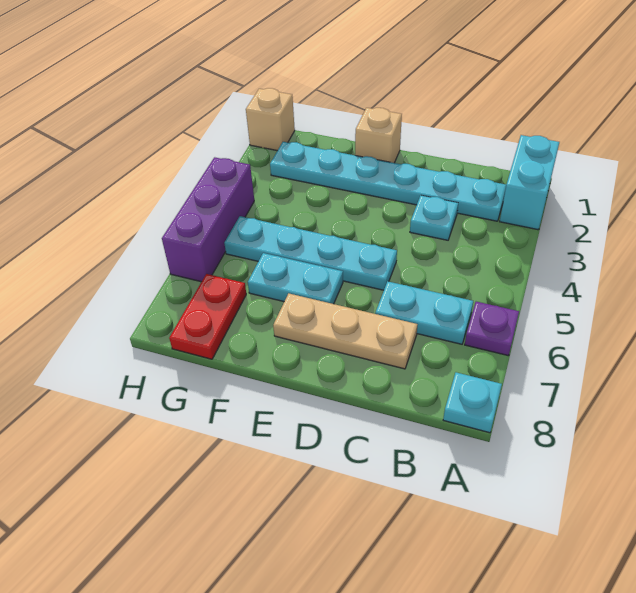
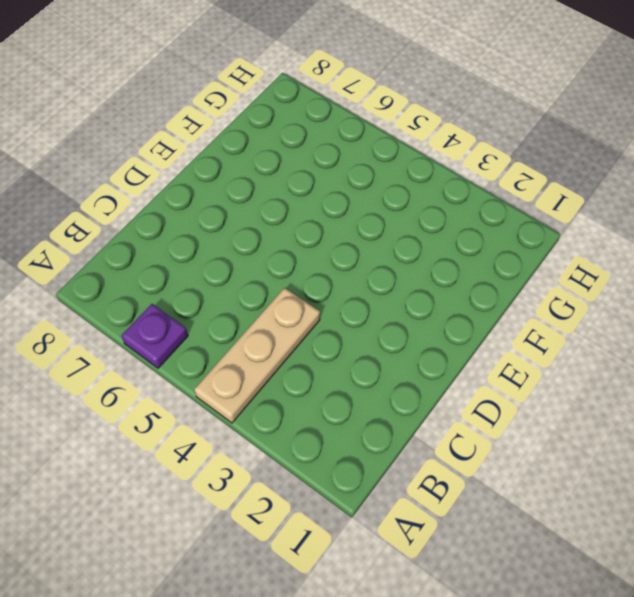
tan plate A4:C4 level 1 -> tan plate C7:E7 level 1
none -> cyan brick A1:A2 level 1
none -> cyan plate A8 level 1
none -> cyan plate B2:G2 level 1

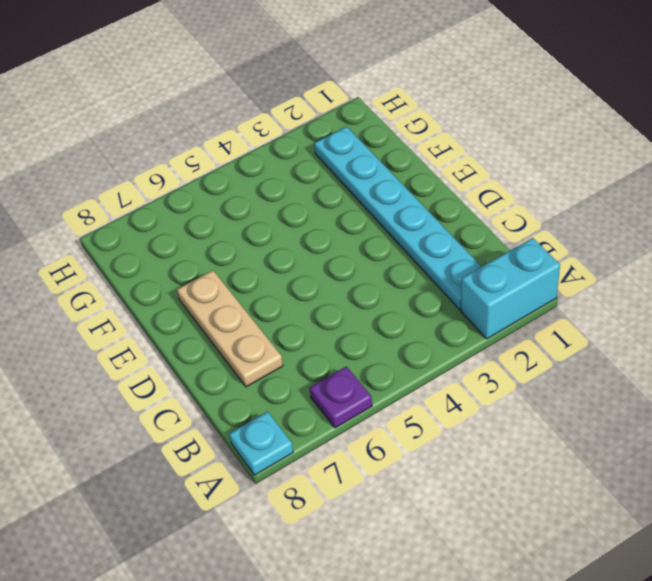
none -> cyan plate B6:C6 level 1
none -> cyan plate C3 level 1
none -> cyan plate D5:G5 level 1

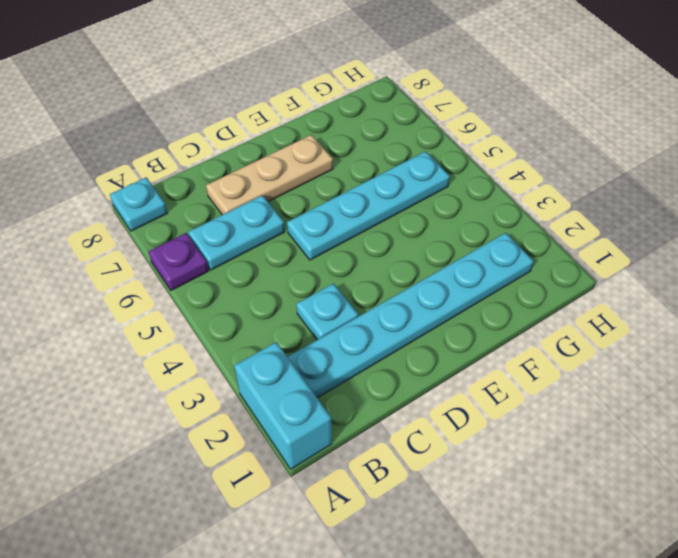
none -> tan brick E1 level 1
none -> cyan plate E6:F6 level 1
none -> red plate G7:G8 level 1

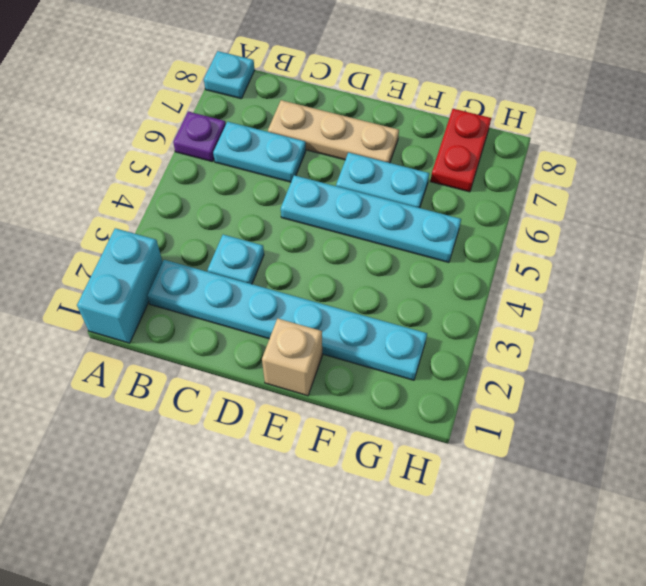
none -> tan brick H1 level 1
none -> purple brick H4:H6 level 1

